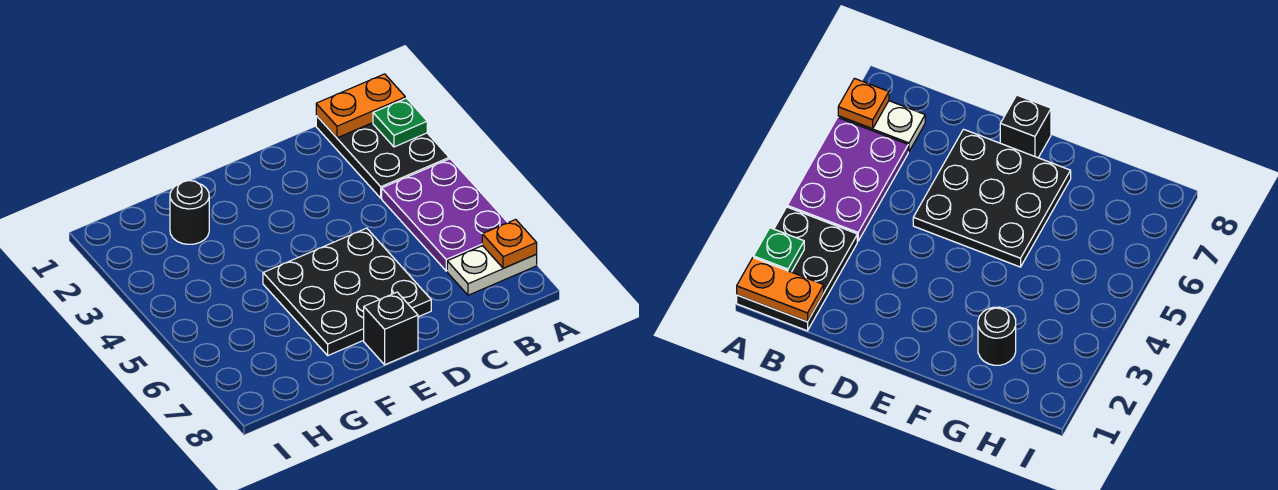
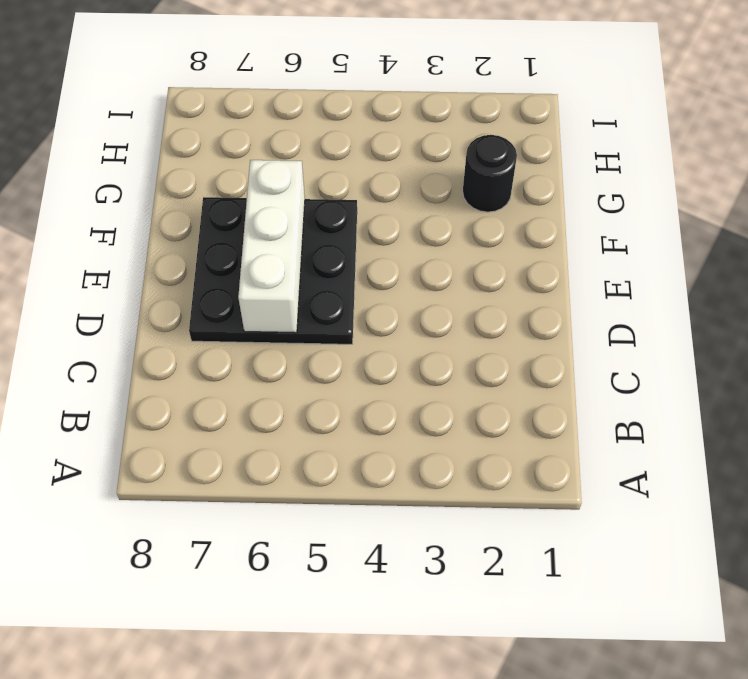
white brick D6:F6 level 2 -> none
none -> black plate A1:B3 level 1
none -> purple plate A4:B6 level 1

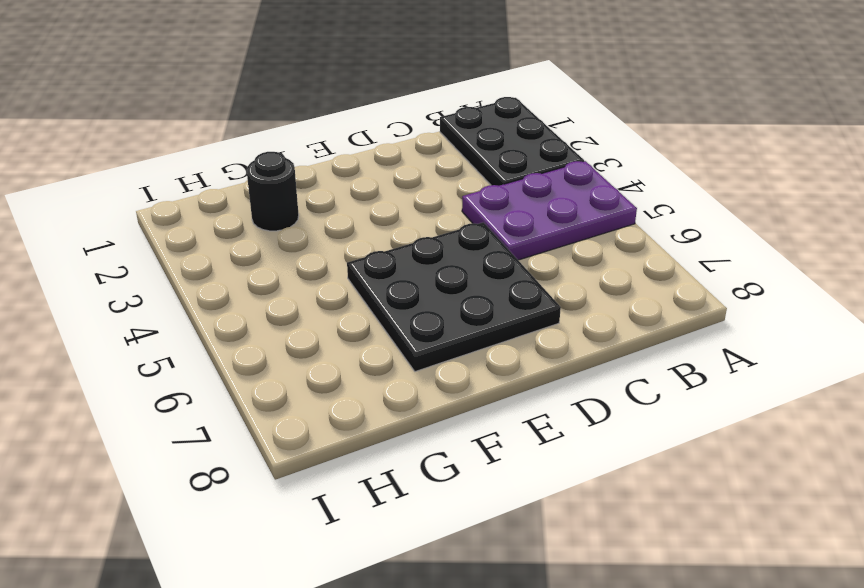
purple plate A4:C5 level 1 -> purple plate A4:B6 level 1
none -> white plate A7:B7 level 1
none -> black brick E8 level 1

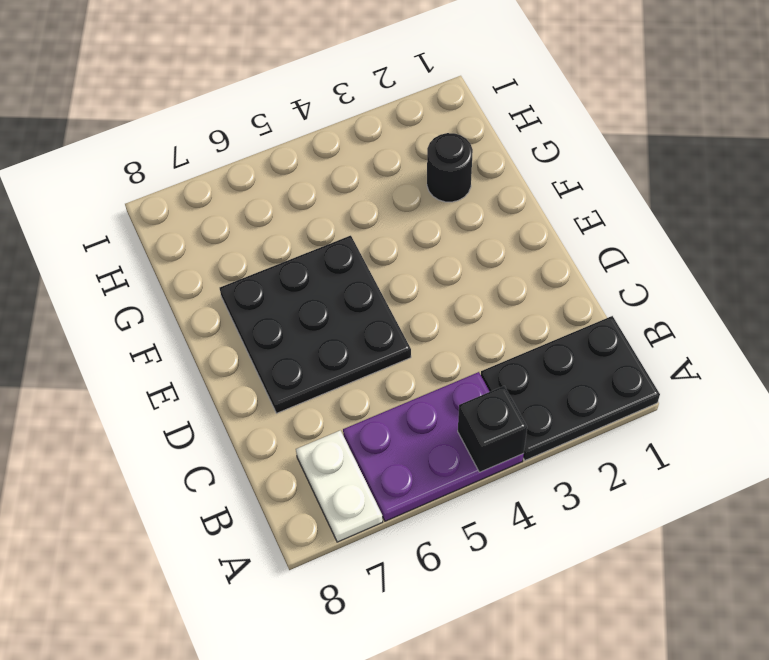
black brick A4 level 2 -> black brick E8 level 1
none -> orange plate A1:B1 level 2
none -> green plate A2 level 2

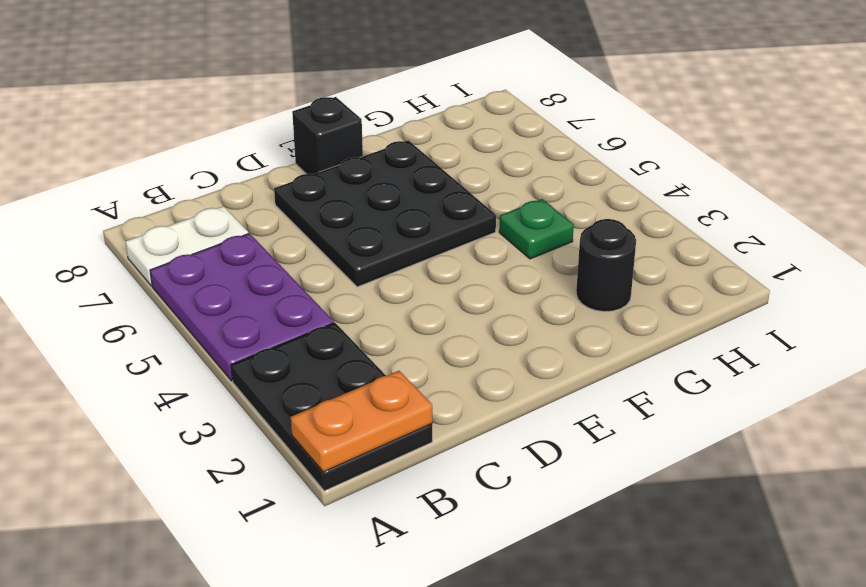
green plate G4 level 1 -> green plate A2 level 2
none -> orange plate A7 level 2

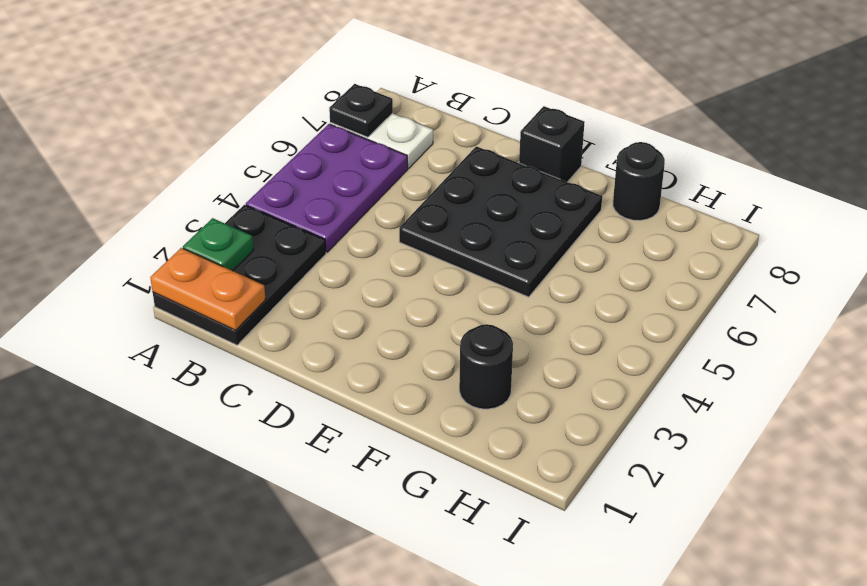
black plate A7 level 2 -> orange plate A7 level 2
black round brick G8 level 1 -> none

